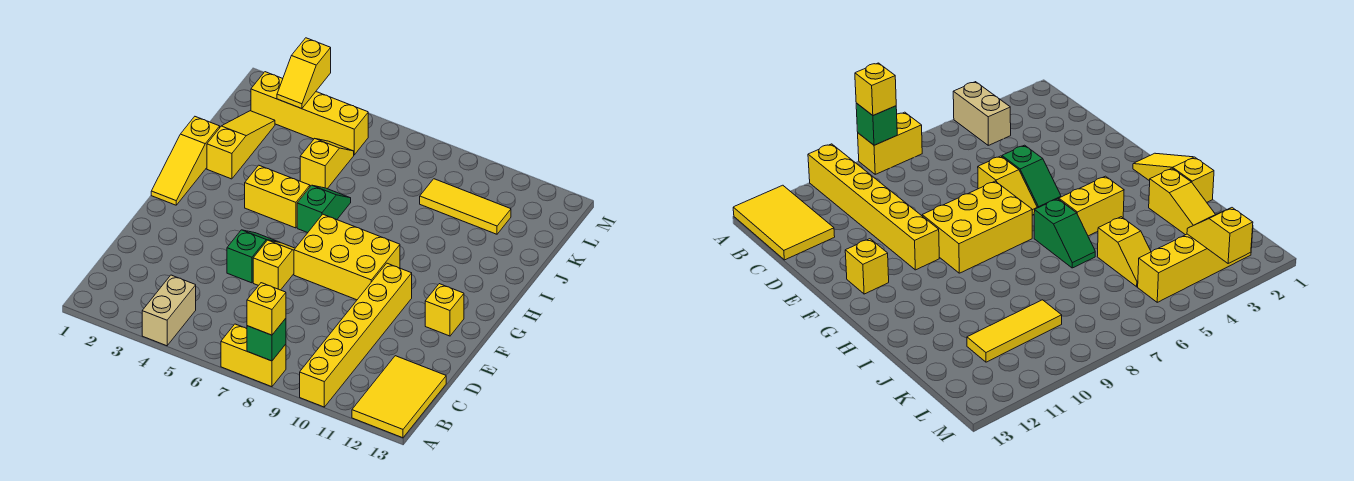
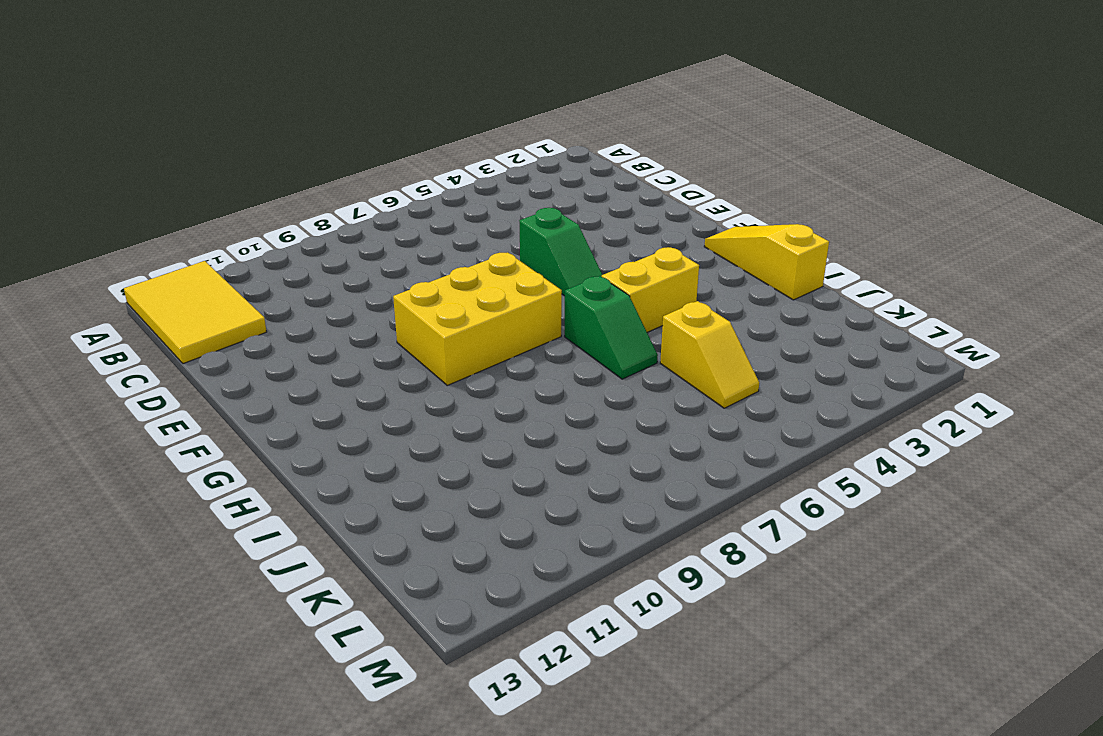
none -> tan brick A4:B4 level 1
none -> yellow brick A7:A8 level 1
none -> yellow brick A10:F10 level 1

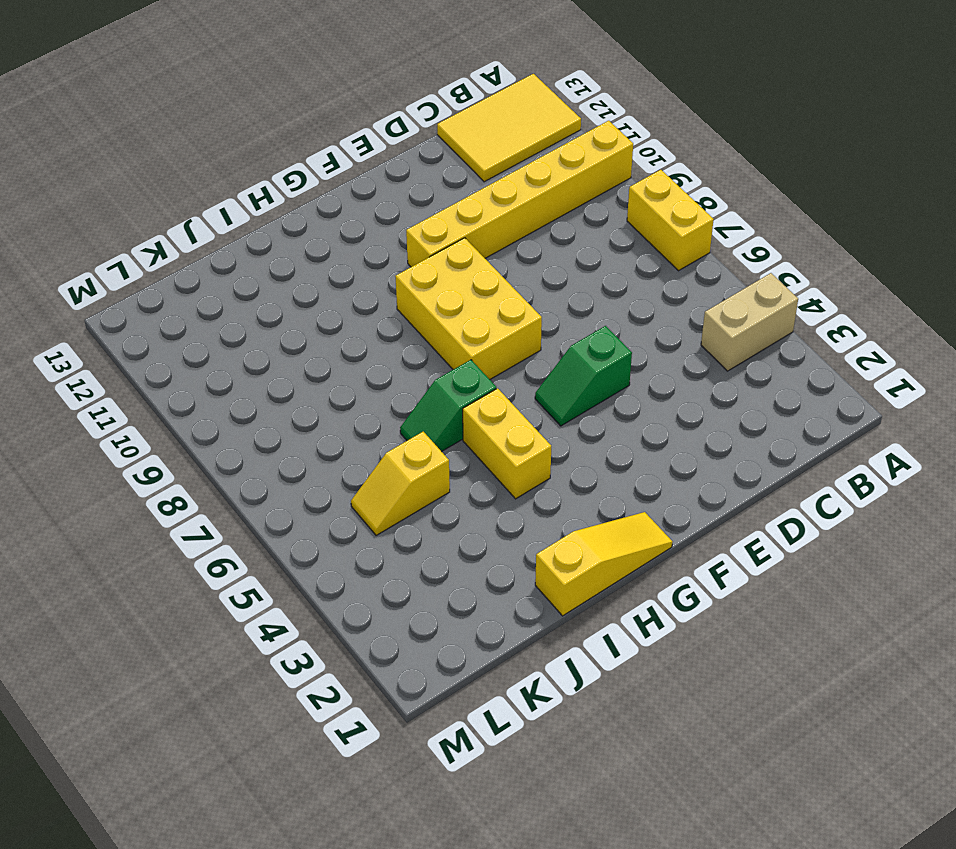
none -> yellow slope E6:F6 level 1 top E
none -> yellow brick F12 level 1
none -> yellow slope I2:K2 level 1 top I

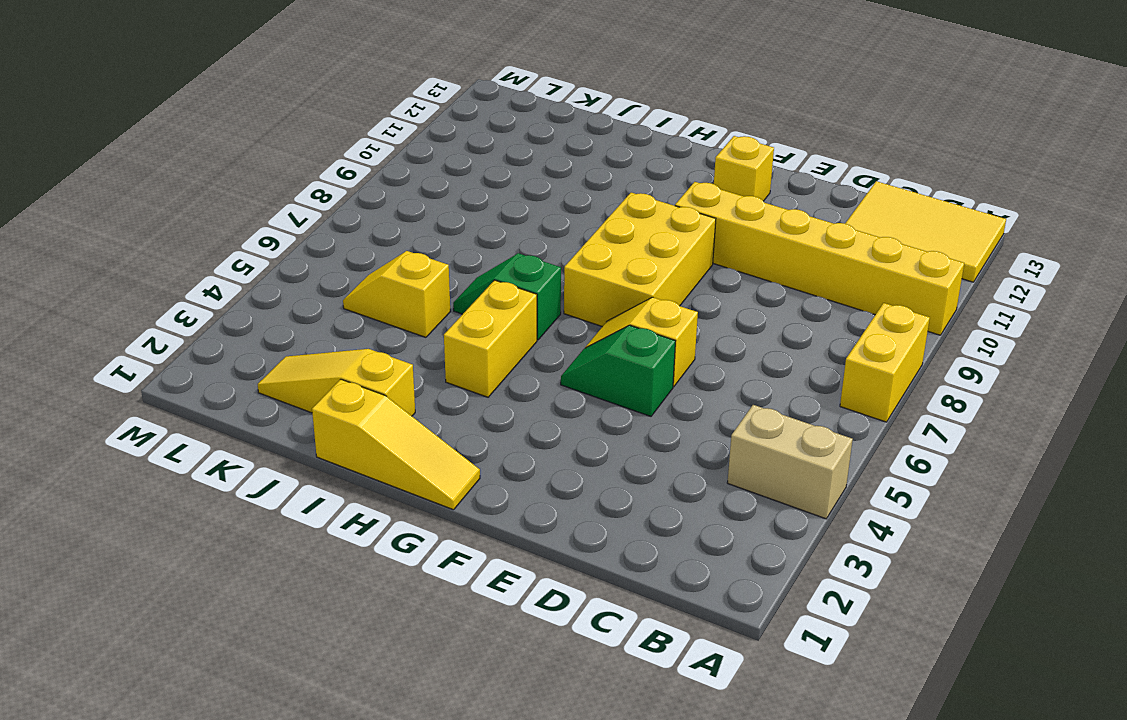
none -> yellow tile K9:K11 level 1
none -> yellow brick L2:L5 level 1
none -> green brick A8 level 2

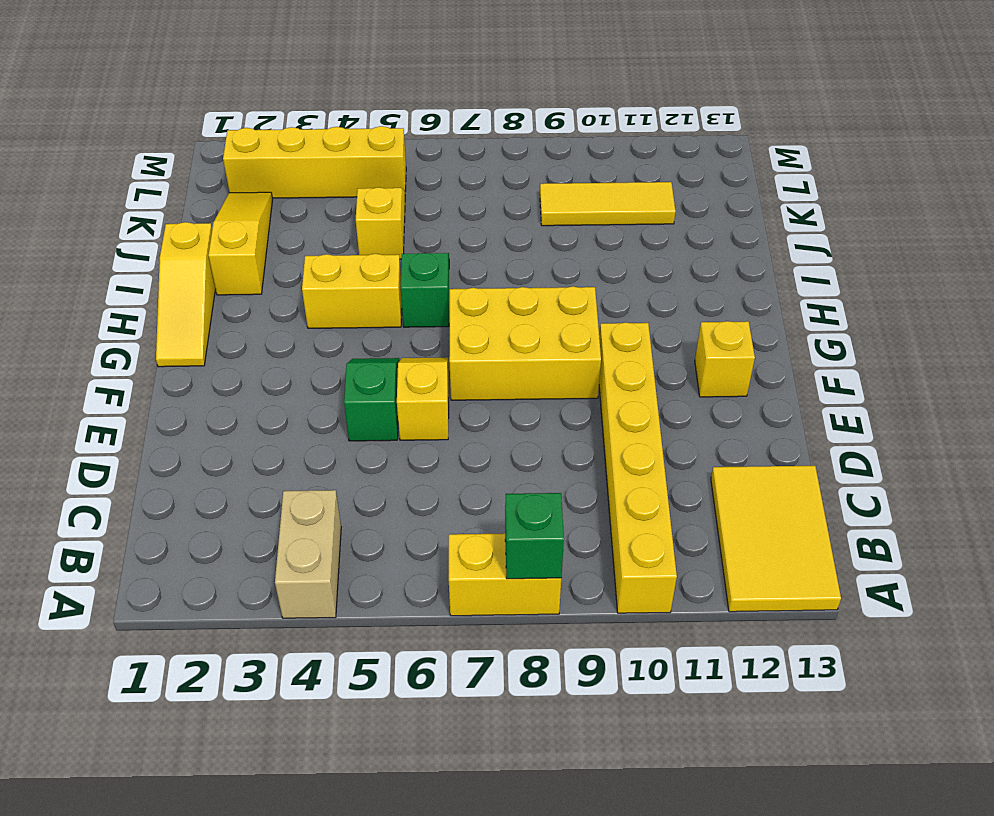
none -> yellow slope L3:M3 level 2 top M
none -> yellow brick A8 level 3

